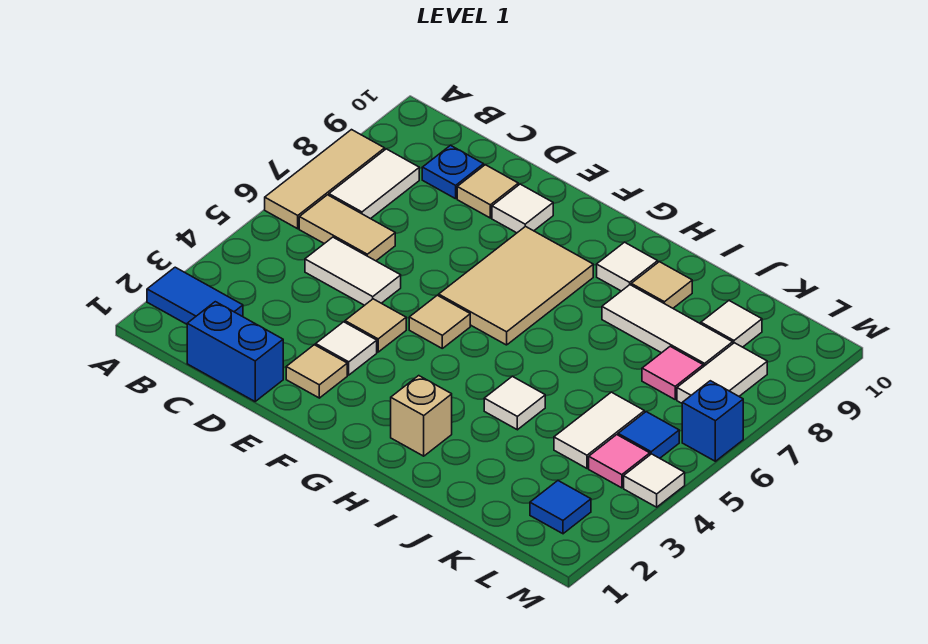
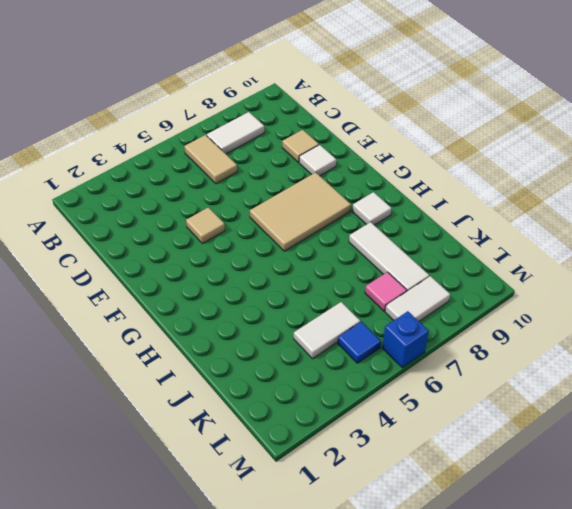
none -> blue tile A2:B2 level 1
none -> tan tile A6:A8 level 1
none -> blue brick C1:D1 level 1

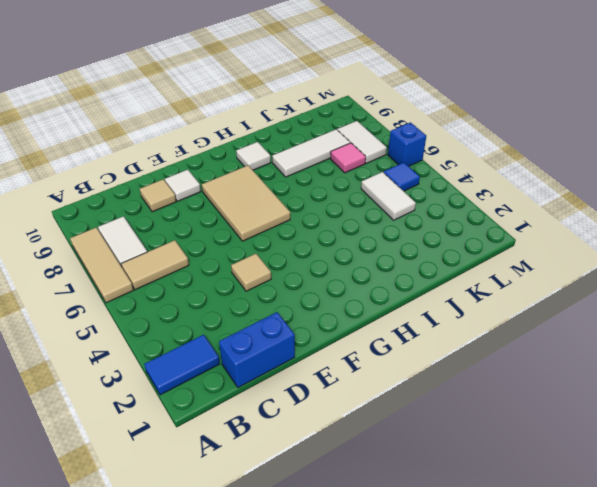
none -> white tile C5:D5 level 1
none -> blue plate C9 level 1
none -> tan tile E2 level 1

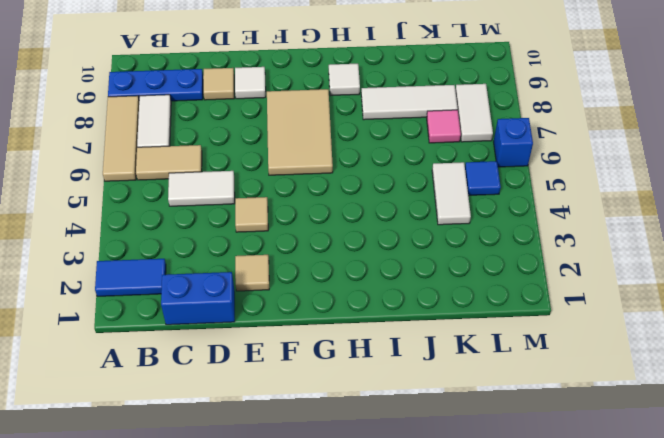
blue plate A9:C9 level 1 -> blue plate C9 level 1
none -> white tile E3 level 1
none -> tan tile F5 level 1
none -> tan brick H2 level 1

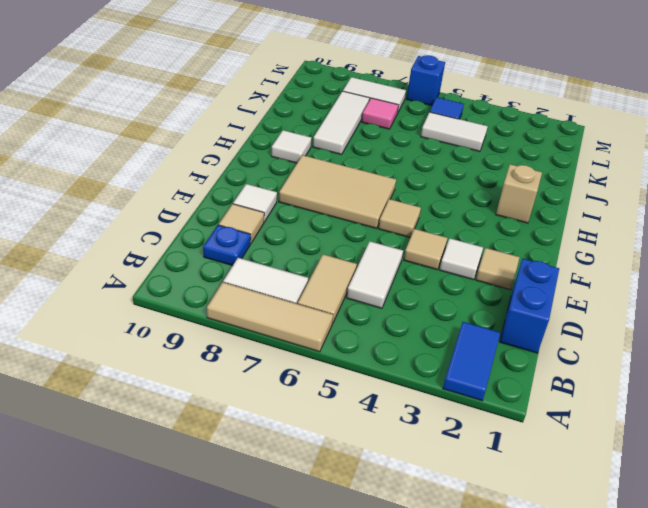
none -> white tile I4 level 1
none -> tan tile I9 level 1
none -> white tile K9 level 1

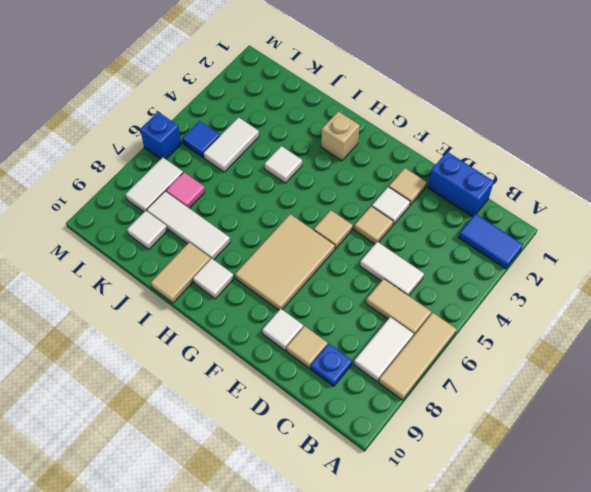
tan tile I9:I10 level 1 -> tan tile I9 level 1
none -> blue tile L2 level 1
none -> pink tile L4 level 1
none -> white tile M4 level 1

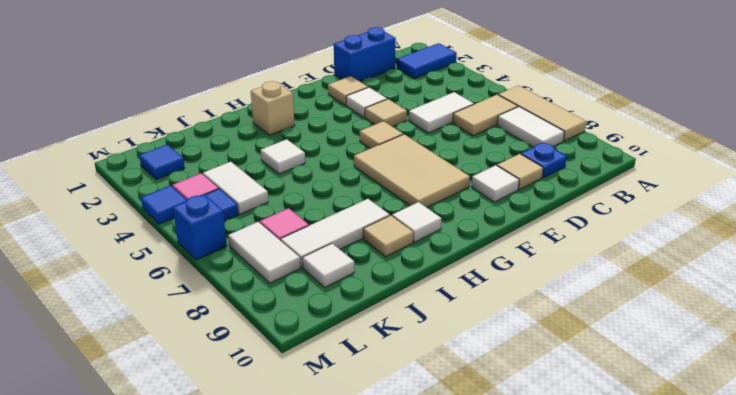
blue tile M4 level 1 -> white tile M4 level 1

